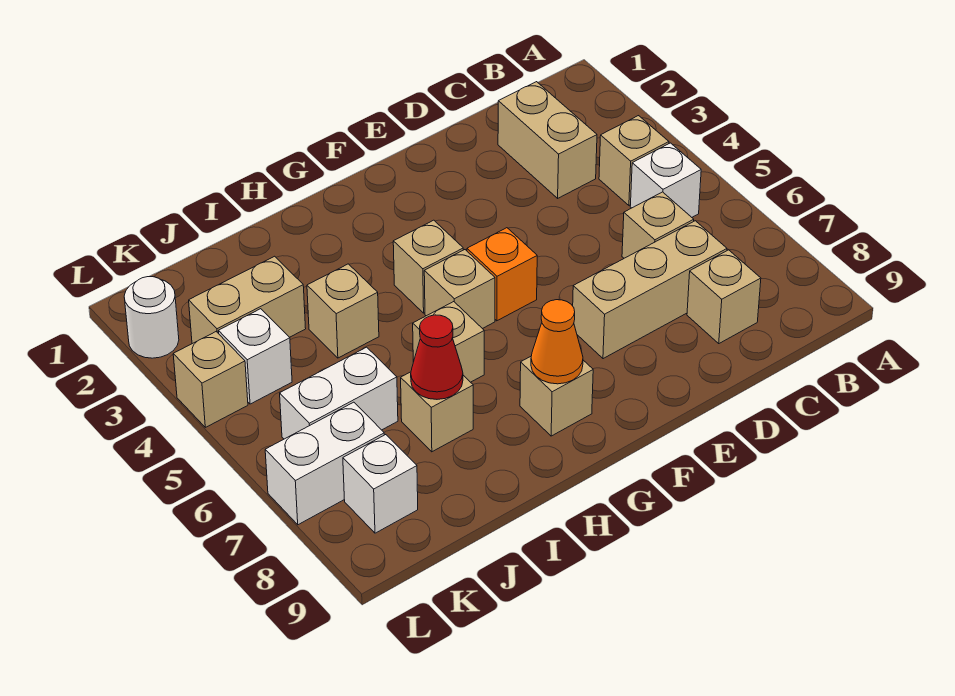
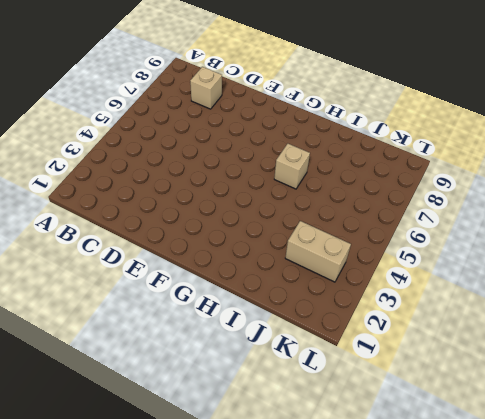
none -> tan brick B4 level 1
none -> white brick B5 level 1
none -> tan brick C2:C3 level 1

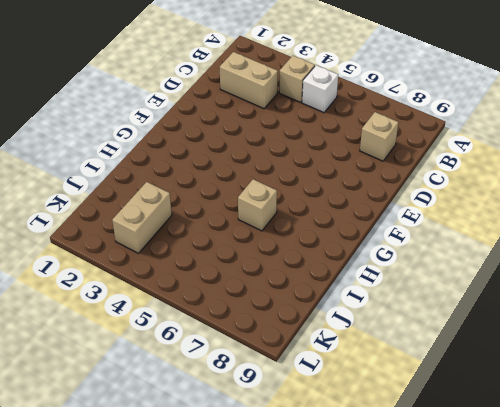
none -> tan brick C6 level 1
none -> tan brick C7:E7 level 1
none -> orange brick F5 level 1

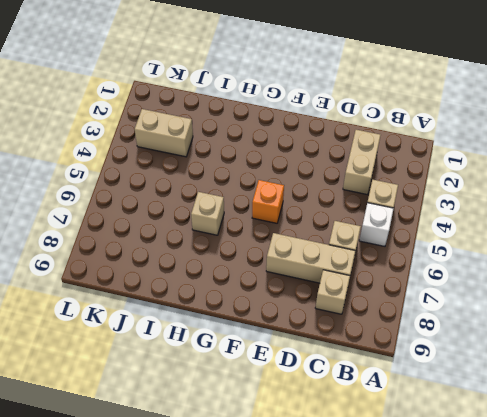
none -> tan brick G4 level 1
none -> tan brick G5 level 1
none -> tan brick G8 level 1

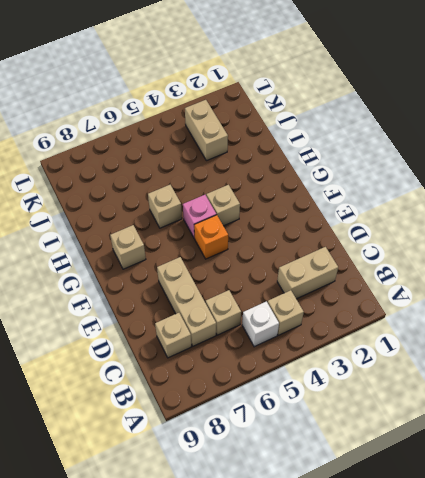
pink brick G5 level 1 -> tan brick G5 level 1
none -> tan brick I4 level 1
none -> tan brick I7 level 1
none -> white brick J6:K6 level 1

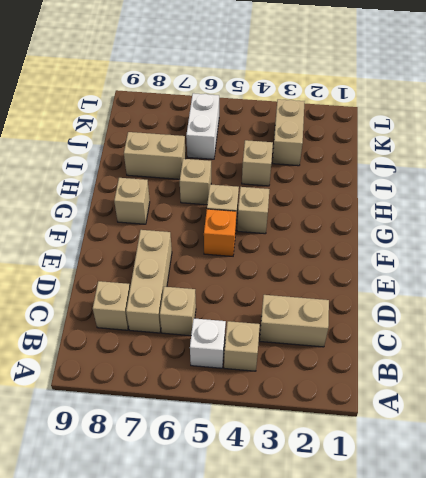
tan brick I7:I8 level 1 -> tan brick I7 level 1
none -> white brick K4 level 1
none -> white brick K7:L7 level 1
none -> white brick K8 level 1

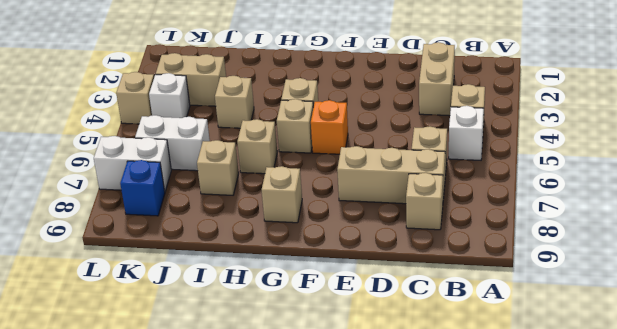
blue brick K8 level 1 -> white brick K8 level 1
none -> white round brick L2 level 1
none -> orange cone G8 level 2
none -> red cone I7 level 2

